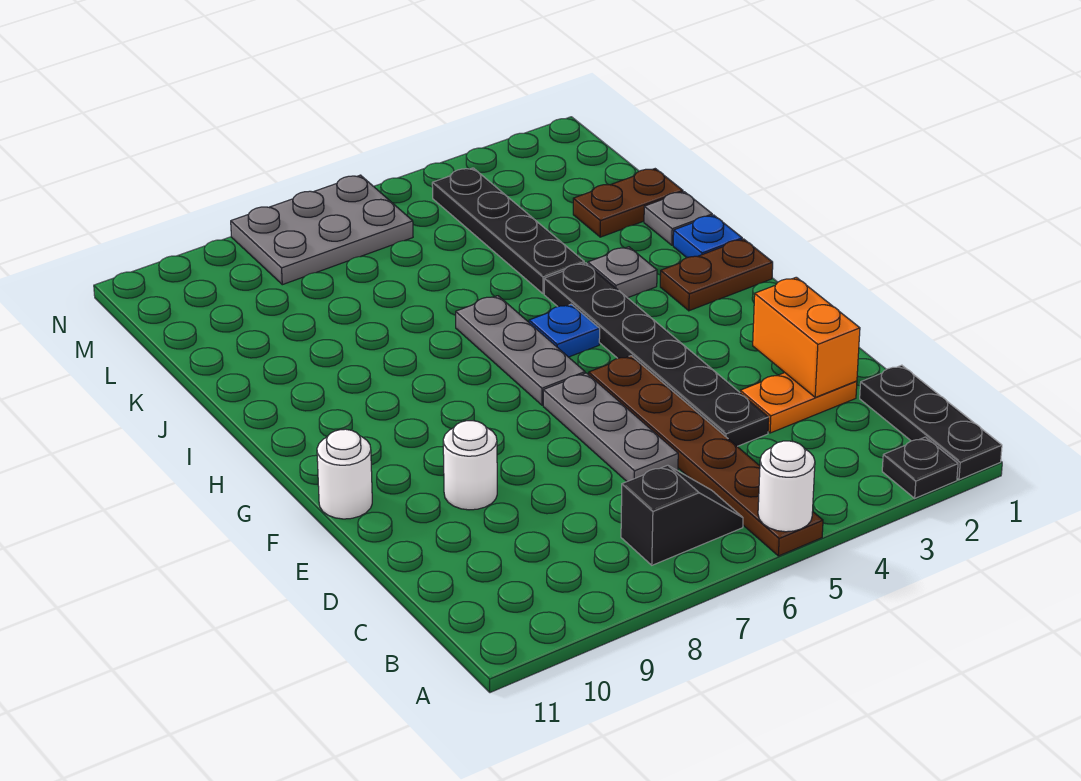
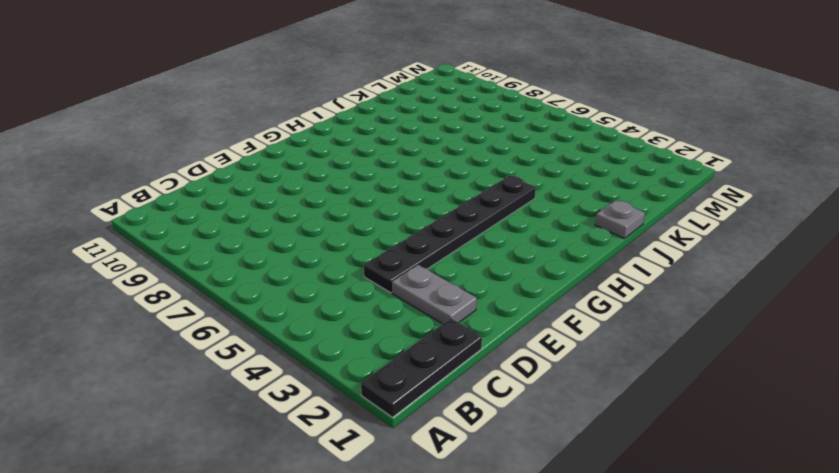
grey plate D2:D3 level 1 -> orange plate D2:D3 level 1
none -> black plate A2 level 1
none -> brown plate A5:F5 level 1
none -> black slope B6:B7 level 1 top 7

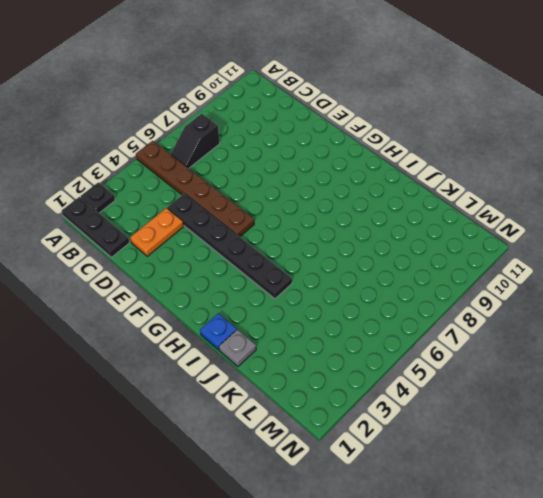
none -> grey plate D6:F6 level 1
none -> white round brick E9 level 1
none -> white round brick F11 level 1

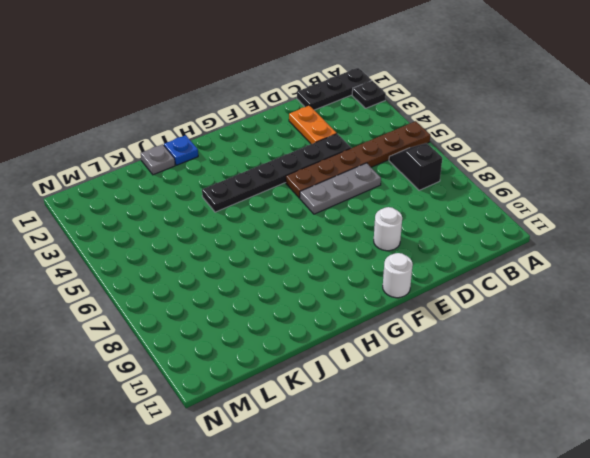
none -> grey plate G6:I6 level 1
none -> brown plate H1:H2 level 1
none -> blue plate H5 level 1

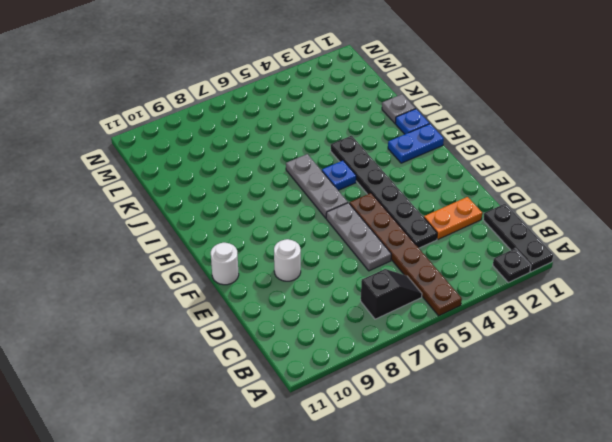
blue plate H1:H2 level 1 -> brown plate H1:H2 level 1
none -> grey plate I3 level 1
none -> black plate J4:M4 level 1
none -> brown plate K1:K2 level 1

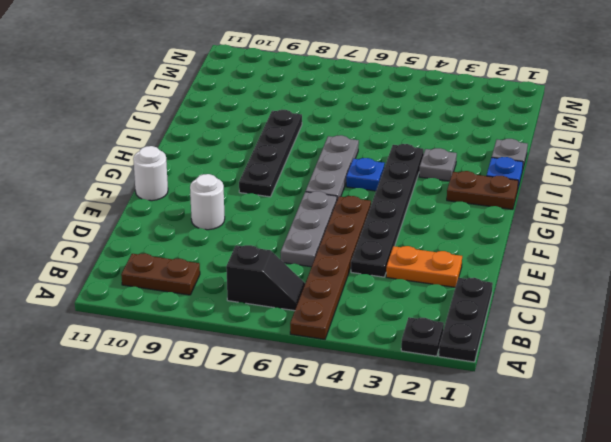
brown plate B9:B10 level 1 -> brown plate K1:K2 level 1
black plate G8:J8 level 1 -> black plate J4:M4 level 1
none -> grey plate M6:N8 level 1
none -> white round brick A5 level 2
none -> orange brick D2:E2 level 2

